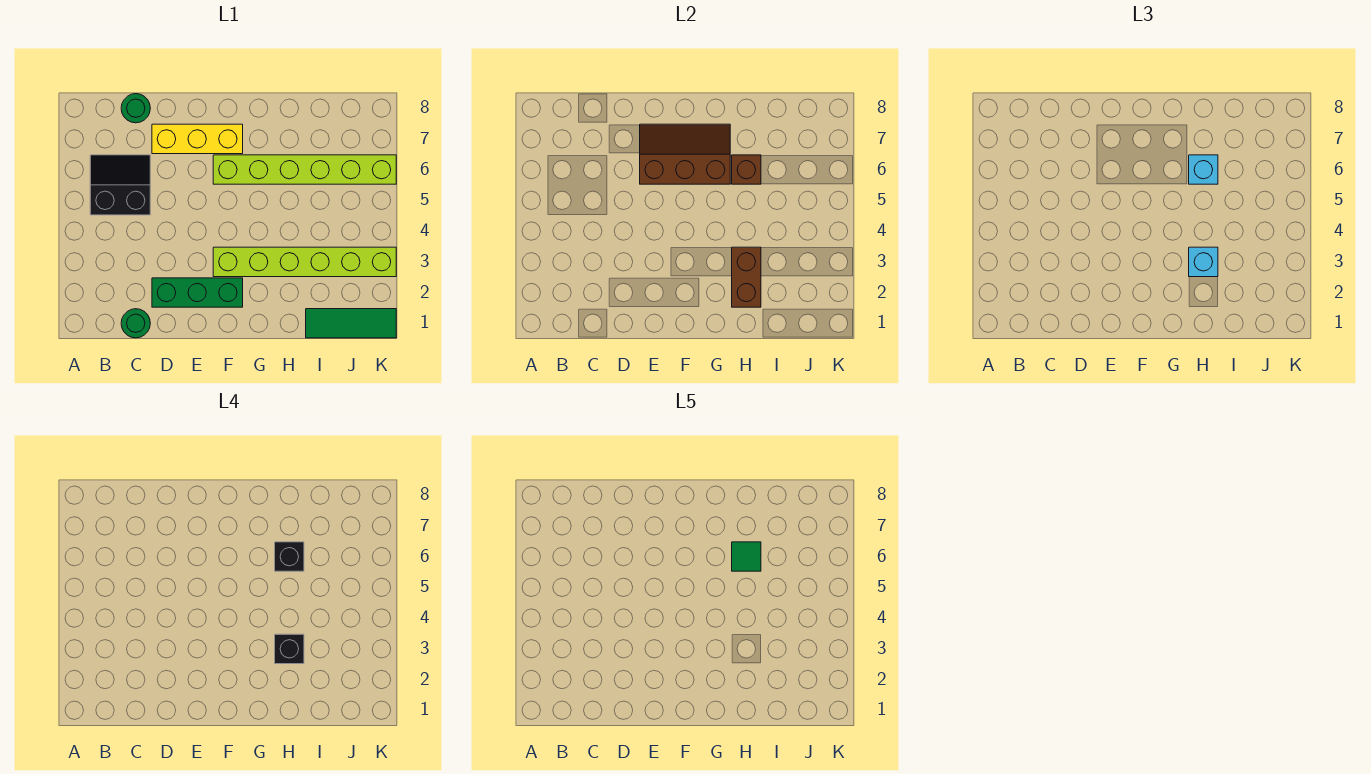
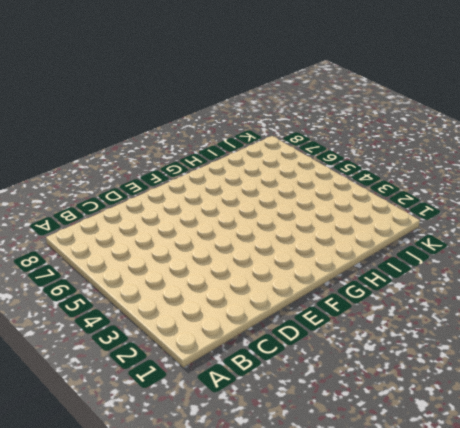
none -> black slope B5:C6 level 1 top 5
none -> green round brick C1 level 1
none -> green round brick C8 level 1

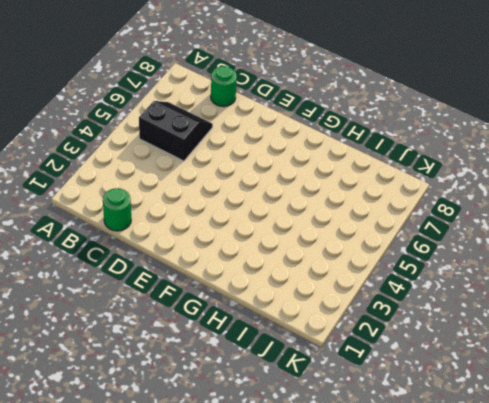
none -> green brick D2:F2 level 1
none -> yellow brick D7:F7 level 1
none -> lime brick F3:K3 level 1

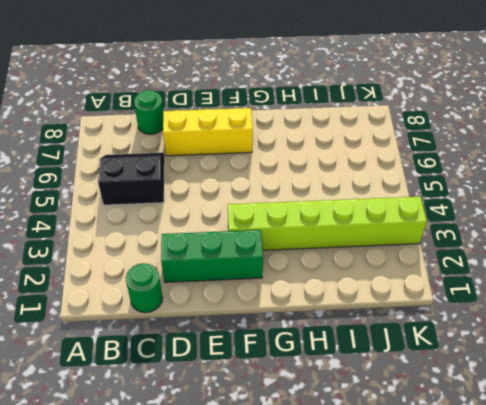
none -> lime brick F6:K6 level 1
none -> green tile I1:K1 level 1
none -> brown slope E6:G7 level 2 top 6

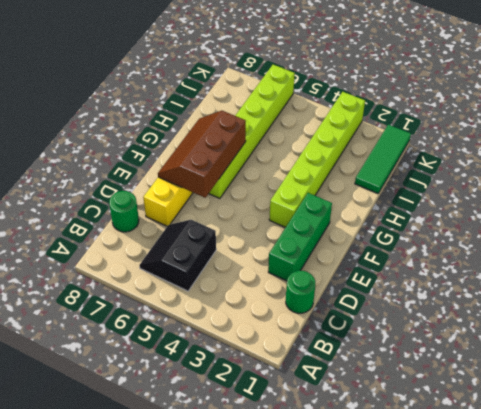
none -> brown brick H2:H3 level 2
none -> brown brick H6 level 2
none -> cyan brick H3 level 3

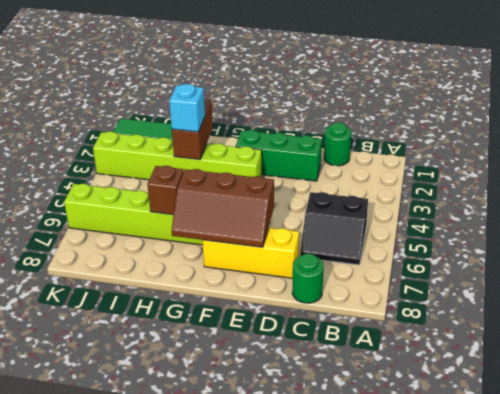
none -> cyan brick H6 level 3
none -> black brick H3 level 4
none -> black brick H6 level 4

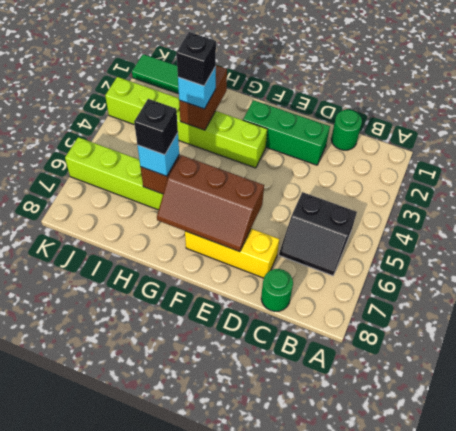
none -> green tile H6 level 5

